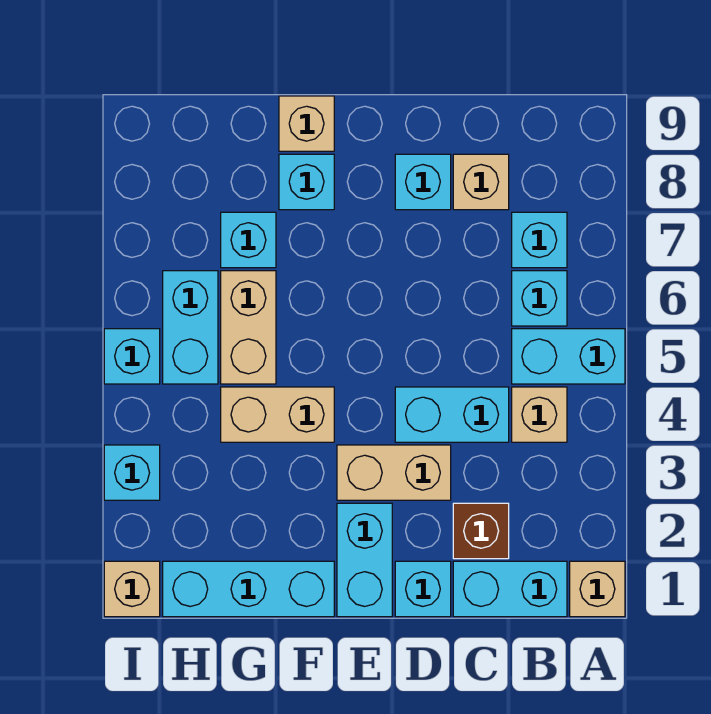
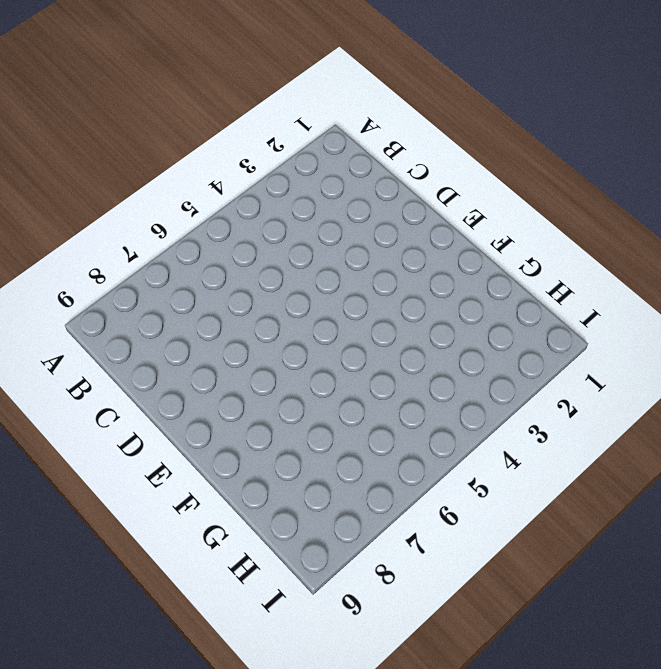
none -> tan brick A1 level 1
none -> cyan brick A5:B5 level 1
none -> cyan brick B1:C1 level 1

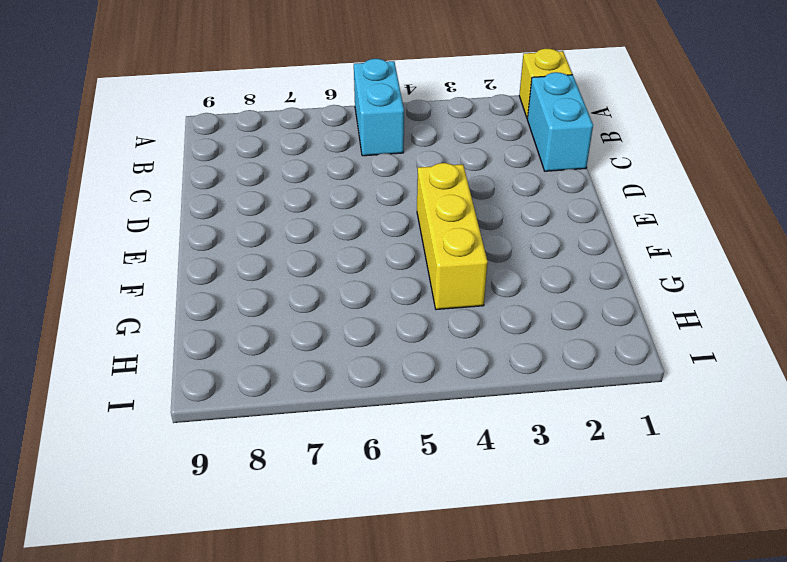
yellow brick A1 level 1 -> tan brick A1 level 1
yellow brick E4:G4 level 1 -> tan brick F4:G4 level 1
none -> tan brick B4 level 1
none -> cyan brick B6 level 1
none -> cyan brick B7 level 1

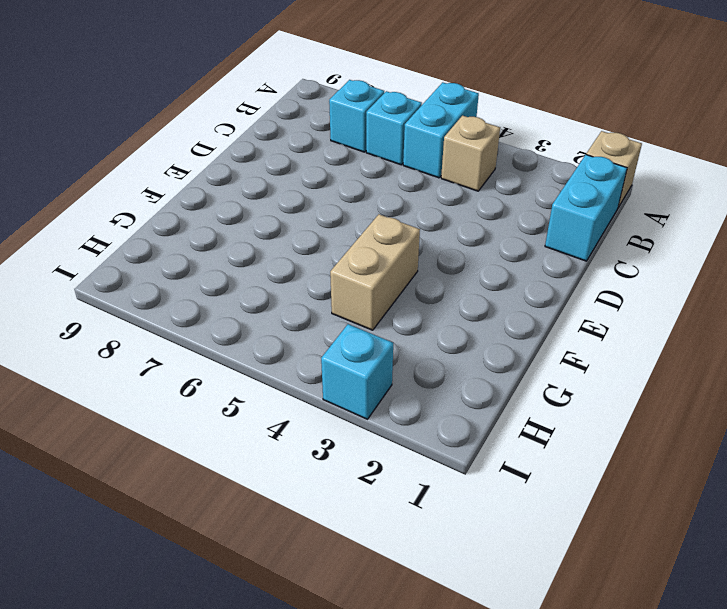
none -> brown brick C2 level 1
none -> cyan brick C4:D4 level 1
none -> tan brick C8 level 1

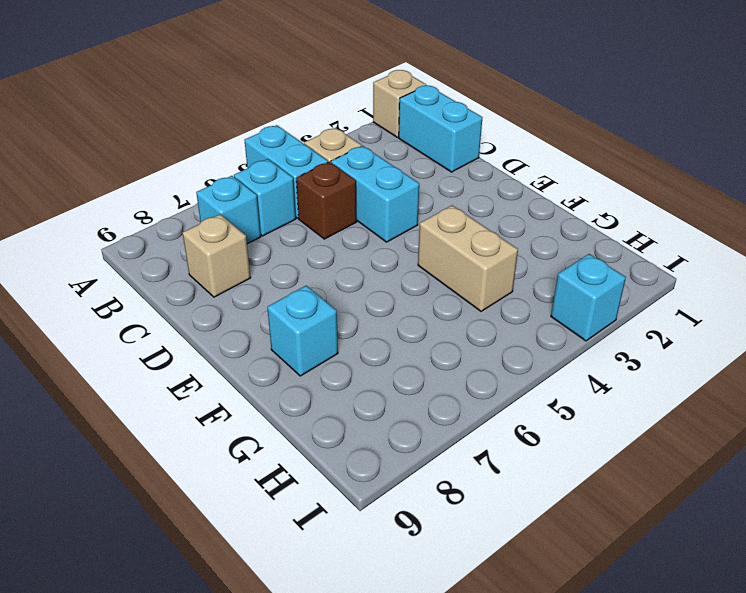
brown brick C5 level 1 -> brown brick C2 level 1
none -> cyan brick D1 level 1
none -> tan brick D3:E3 level 1
none -> cyan brick D8 level 1

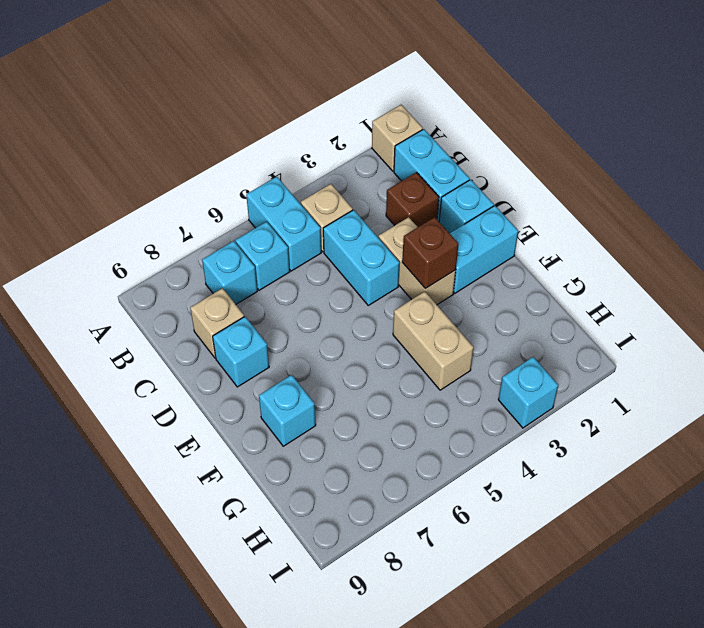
brown brick E3 level 2 -> none
none -> cyan brick F1:H1 level 1
none -> tan brick F9 level 1
none -> tan brick G5:G6 level 1

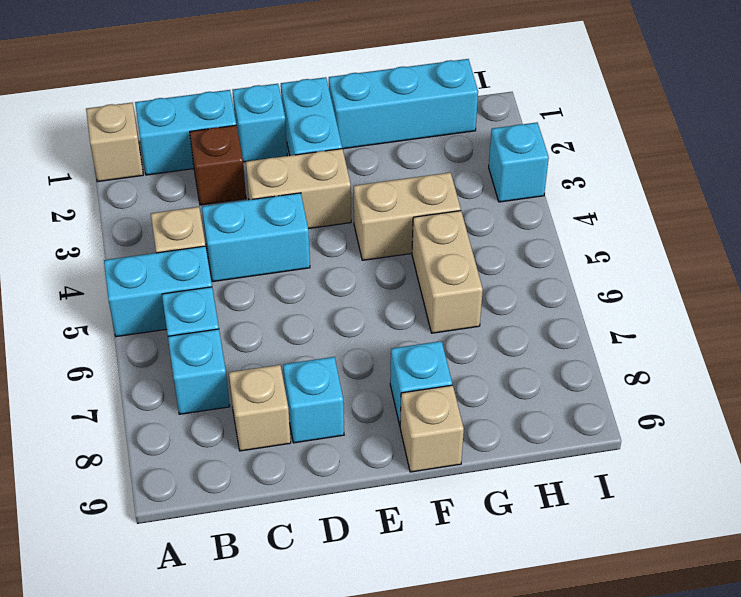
none -> cyan brick G7 level 1
none -> cyan brick H5:H6 level 1
none -> tan brick I1 level 1

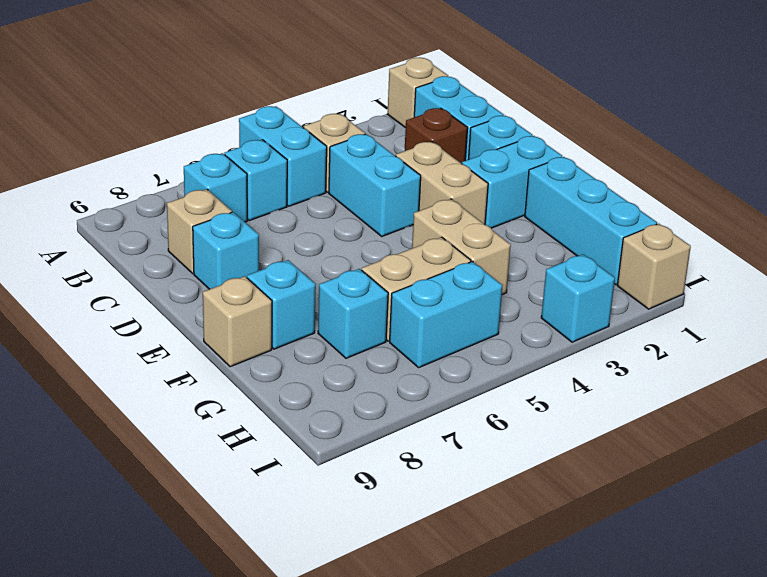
none -> cyan brick I5 level 1

